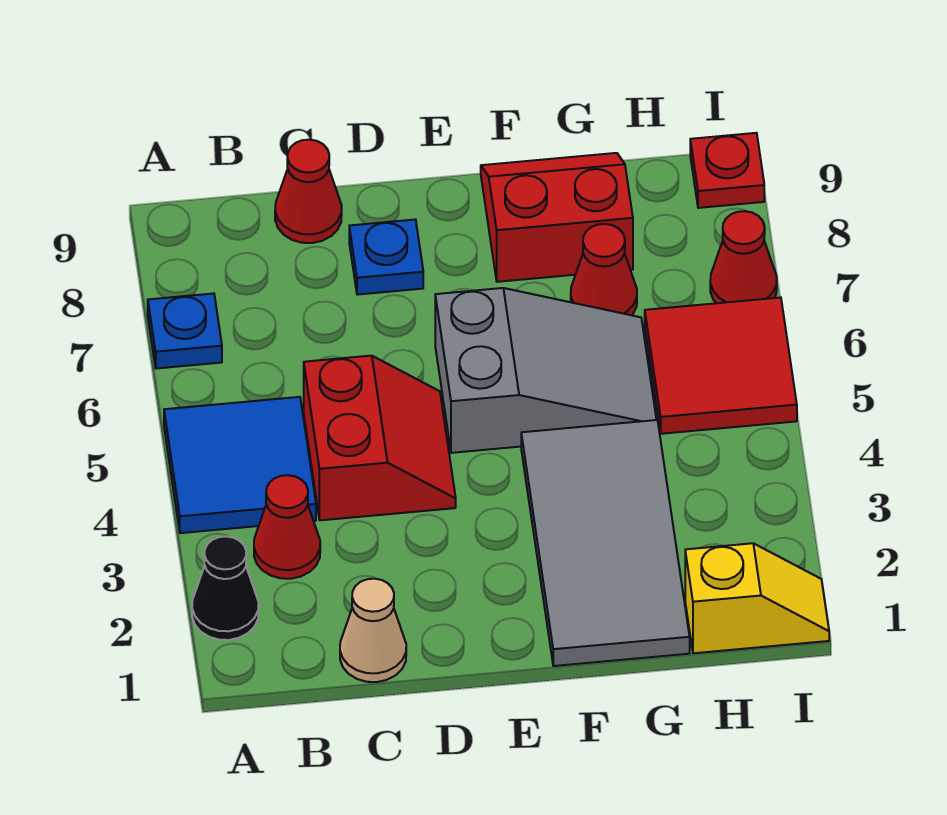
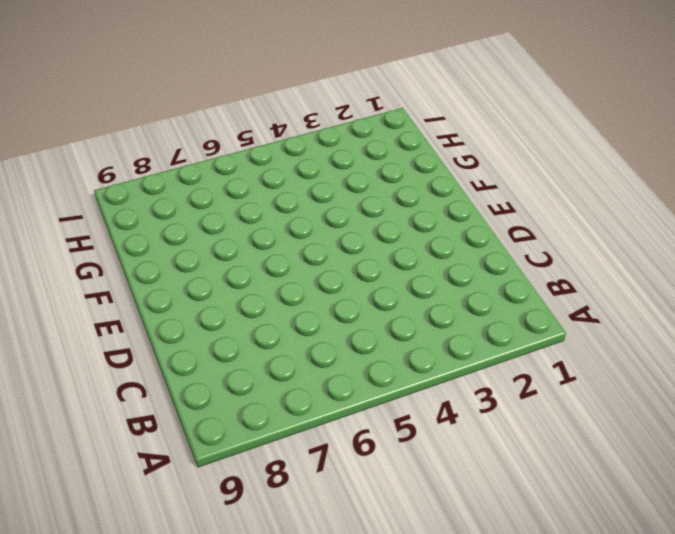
none -> black cone A2 level 1
none -> blue tile A4:B5 level 1
none -> blue plate A7 level 1

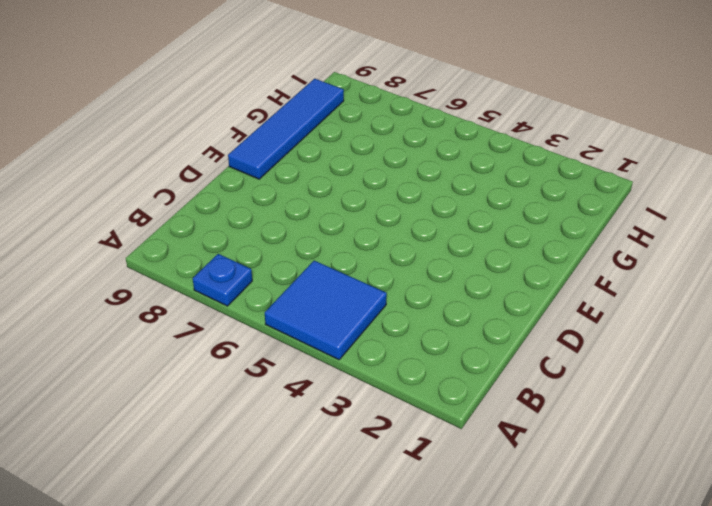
blue tile E9:H9 level 1 -> red slope F8:G9 level 1 top 8
none -> black cone A2 level 1
none -> red cone B3 level 1
none -> tan cone C1 level 1

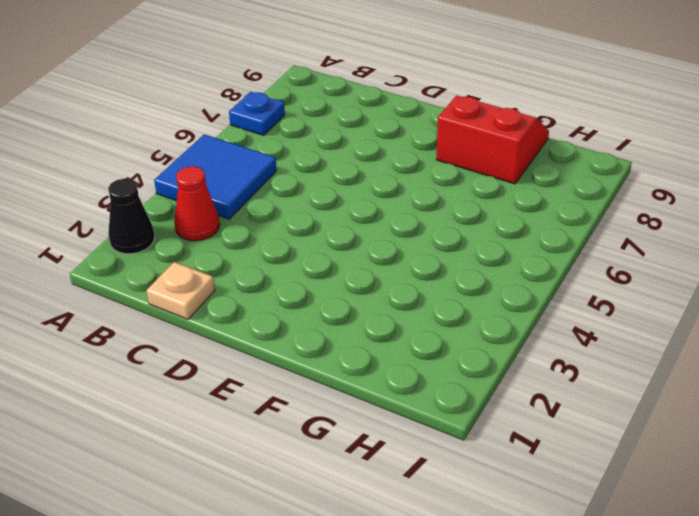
tan plate C1 level 1 -> tan cone C1 level 1
none -> red slope C4:D5 level 1 top C
none -> red cone C9 level 1
none -> blue plate D8 level 1

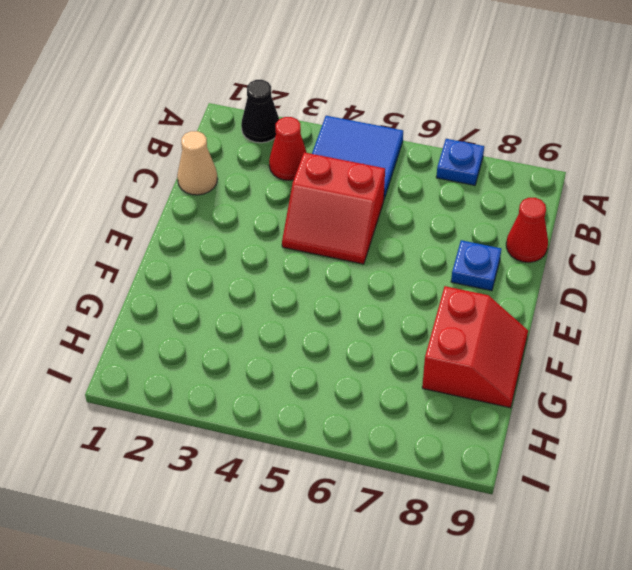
none -> grey slope E5:G6 level 1 top E
none -> grey tile F1:G4 level 1
none -> red cone G7 level 1

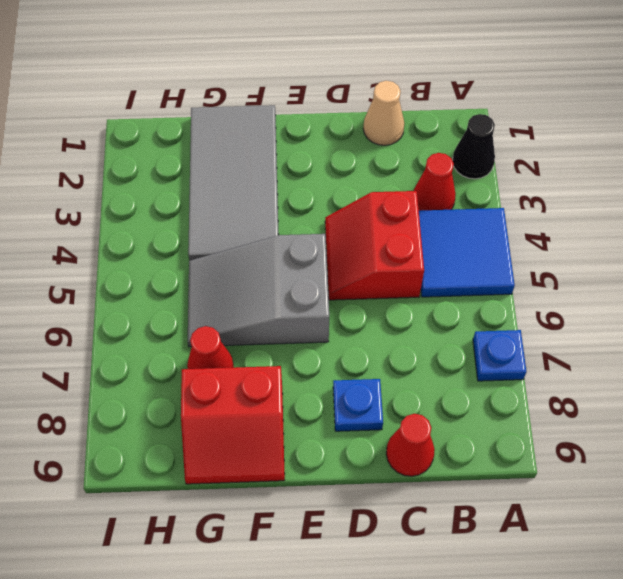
none -> yellow slope H1:I1 level 1 top H
none -> red tile H5:I6 level 1
none -> red cone I7 level 1

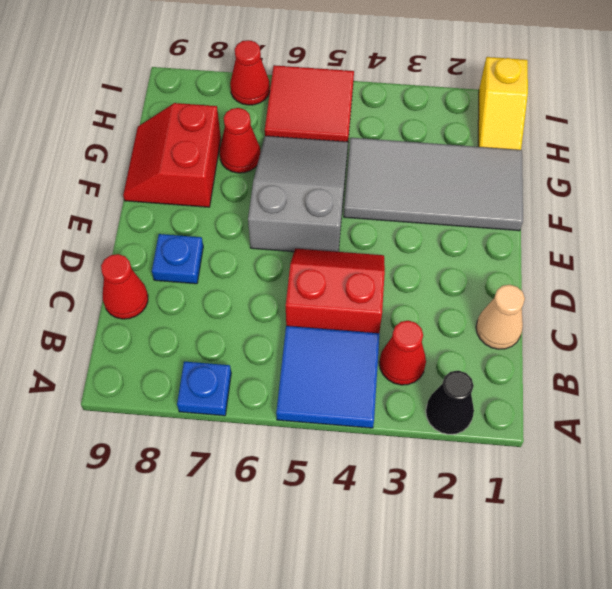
yellow slope H1:I1 level 1 top I -> yellow slope H1:I1 level 1 top H
none -> red plate I9 level 1

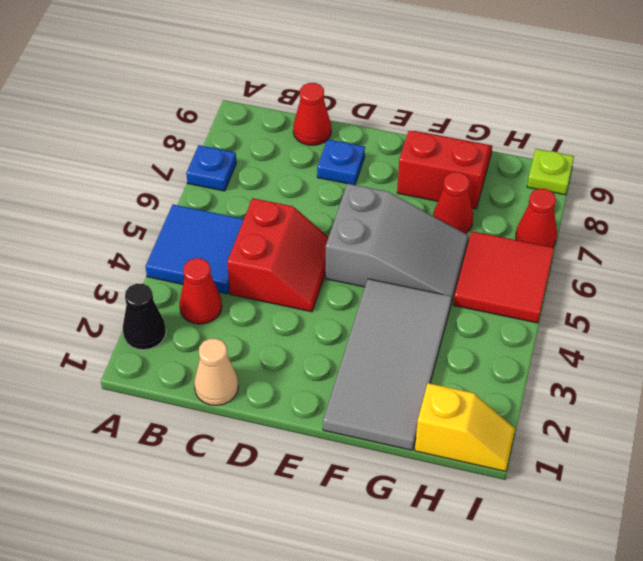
lime plate I9 level 1 -> red plate I9 level 1

